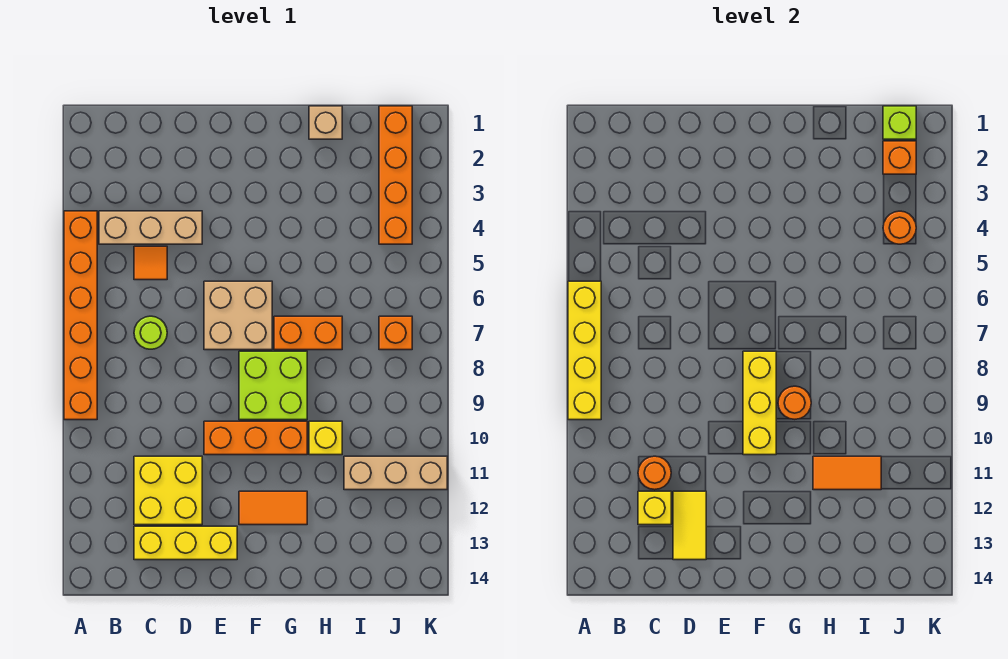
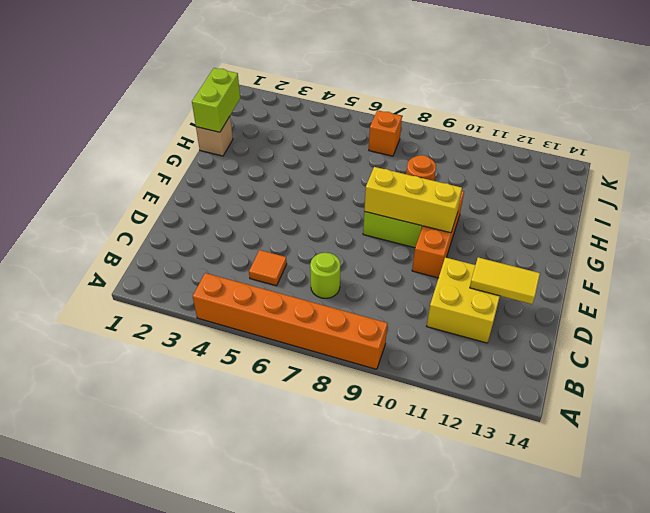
lime brick H1:I1 level 2 -> none
none -> tan brick B4:D4 level 1
none -> yellow brick C13:E13 level 1
none -> tan brick E6:F7 level 1

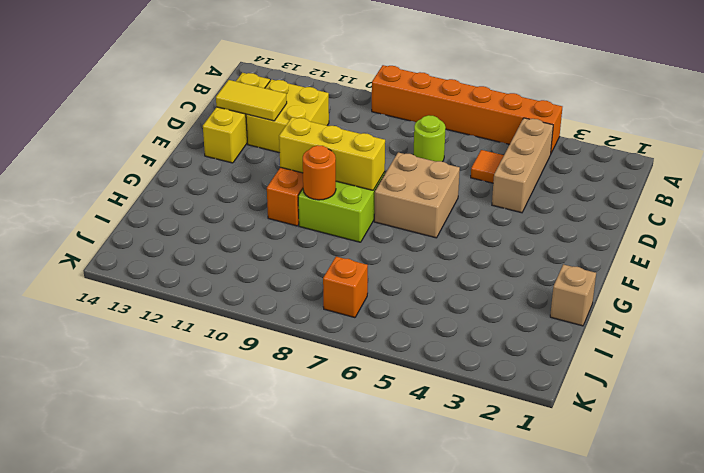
none -> orange tile F12:G12 level 1
none -> orange brick G7:H7 level 1
none -> yellow brick H10 level 1

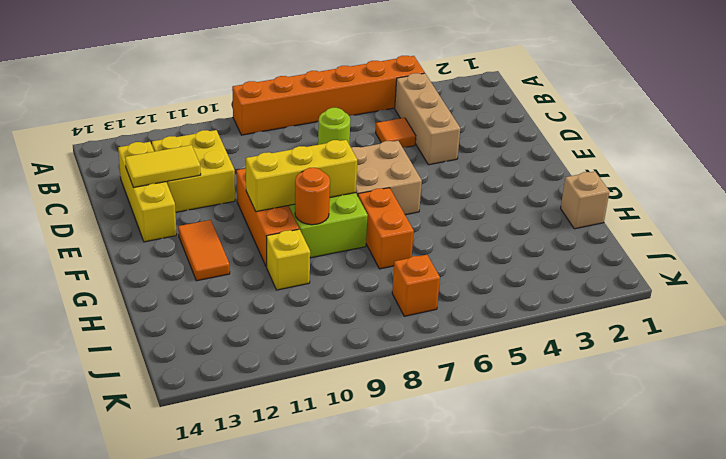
none -> tan brick I11:K11 level 1
none -> orange brick J1:J4 level 1
none -> yellow brick A6:A9 level 2

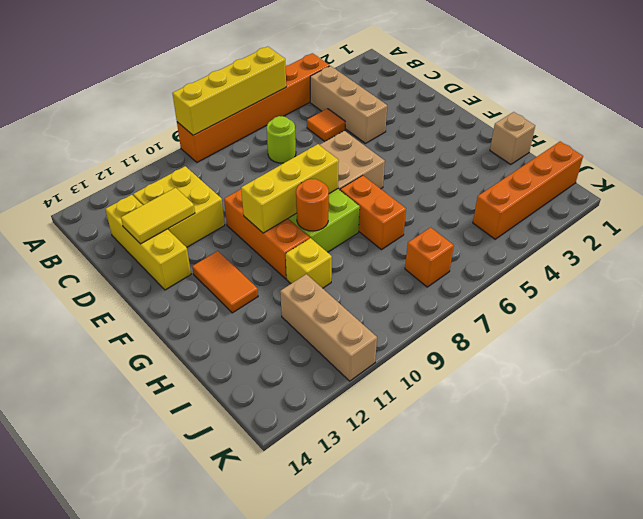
none -> orange round brick C11 level 2
none -> yellow brick C12 level 2
none -> orange tile H11:I11 level 2

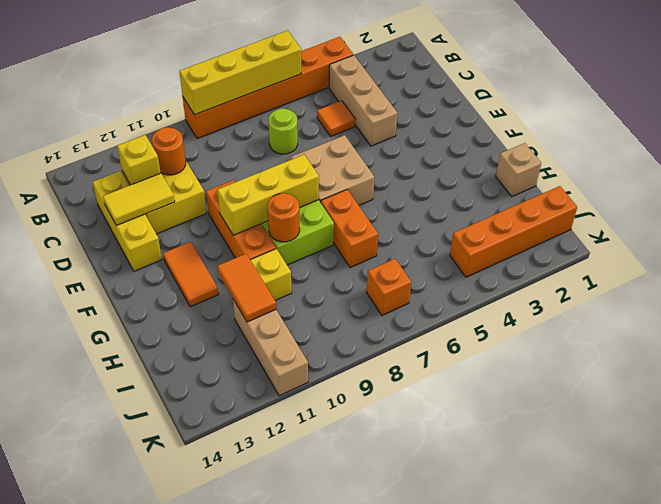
none -> lime brick J1 level 2
none -> orange brick J2 level 2
none -> orange round brick J4 level 2

